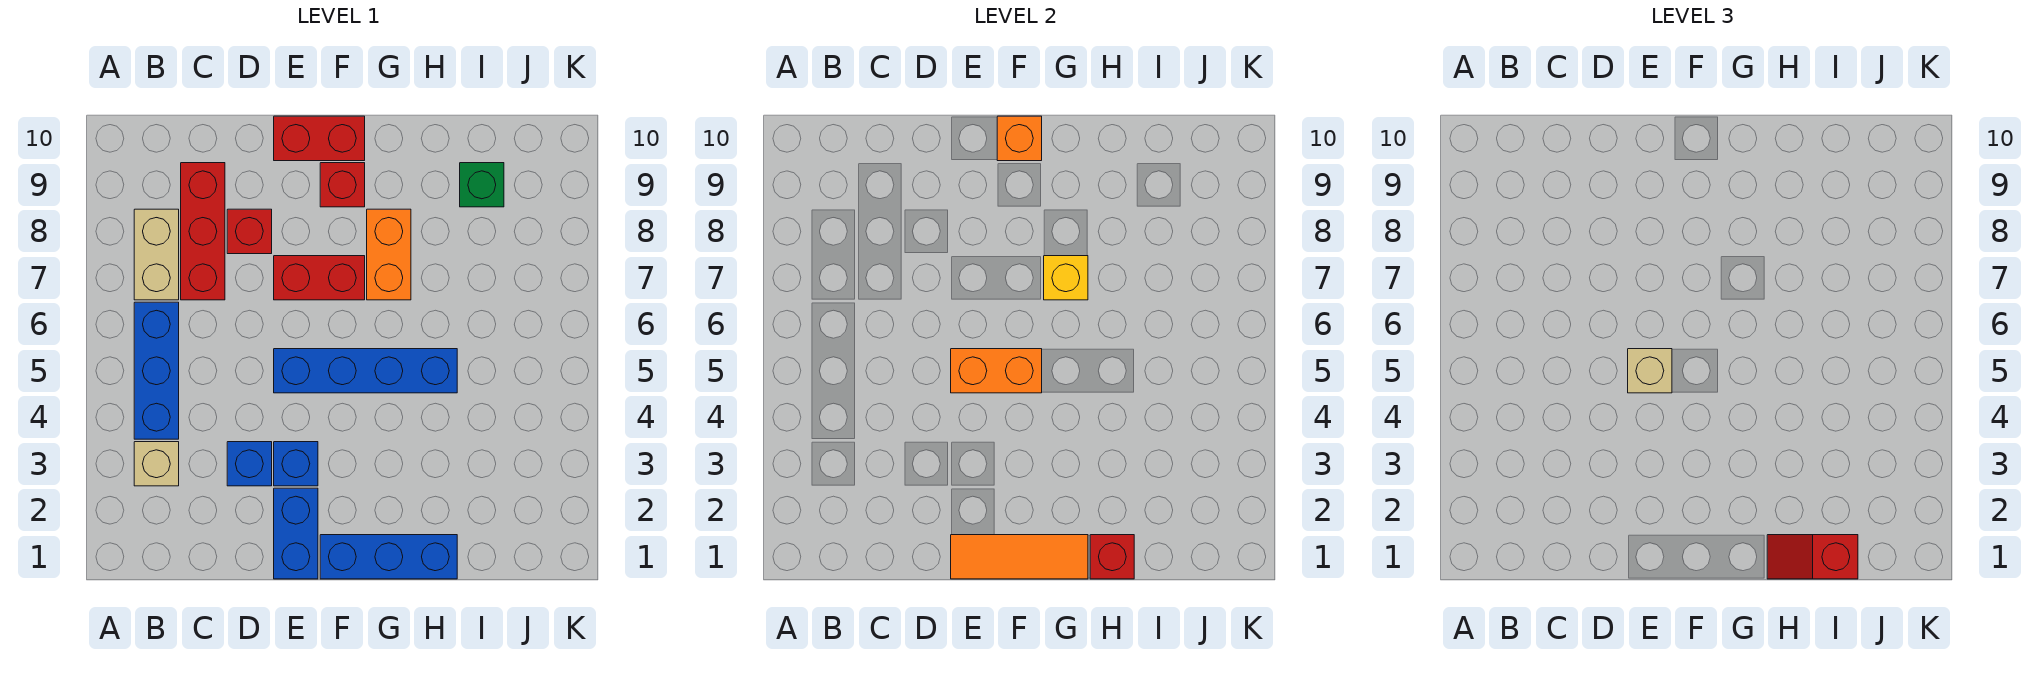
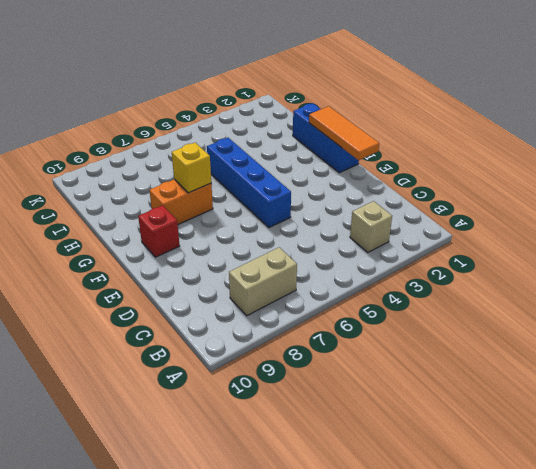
none -> blue brick B4:B6 level 1
none -> red brick C7:C9 level 1
none -> blue brick D3 level 1

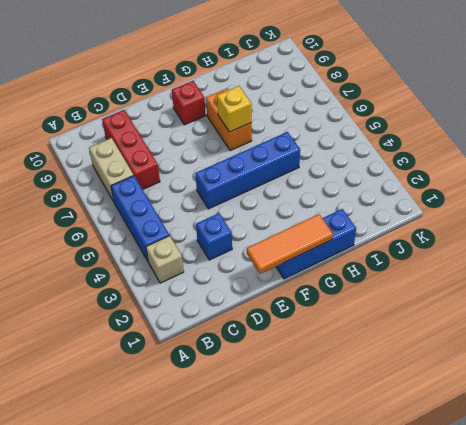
none -> red brick D8 level 1
none -> blue brick E1:E2 level 1
none -> blue brick E3 level 1

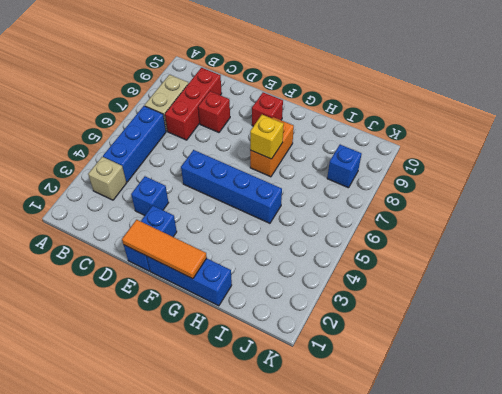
blue brick J8 level 1 -> blue brick E3 level 1
none -> red brick E7:F7 level 1
none -> red brick E10:F10 level 1
none -> green brick I9 level 1

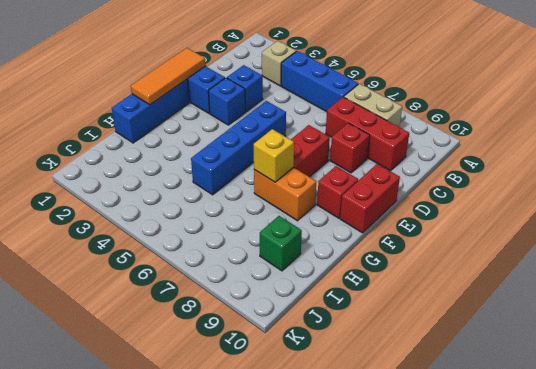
none -> orange brick E5:F5 level 2
none -> orange brick F10 level 2
none -> red brick H1 level 2

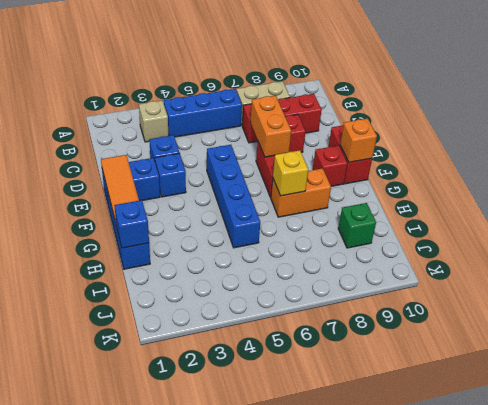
orange brick D7:E7 level 2 -> orange brick E5:F5 level 2
blue brick H1 level 2 -> red brick H1 level 2
none -> tan brick E5 level 3
none -> red slope H1:I1 level 3 top I

